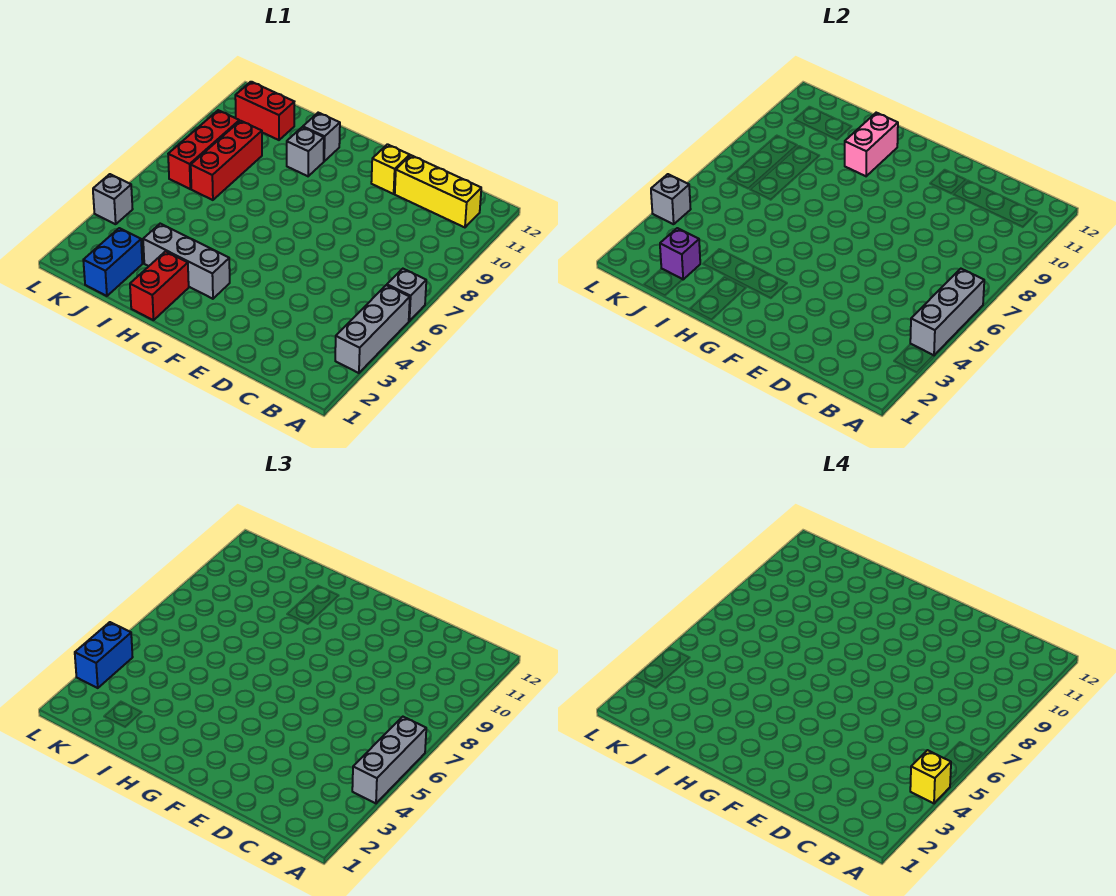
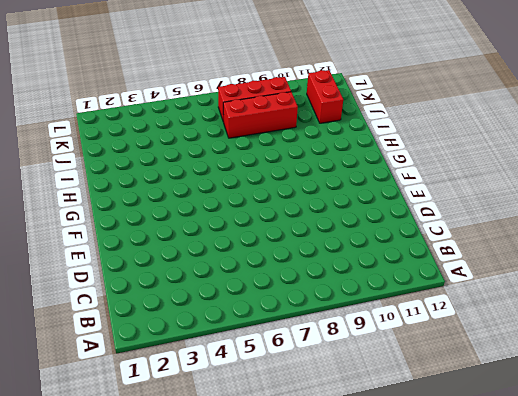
none -> grey brick A3:A5 level 1
none -> grey brick A6 level 1
none -> yellow brick B11:D11 level 1

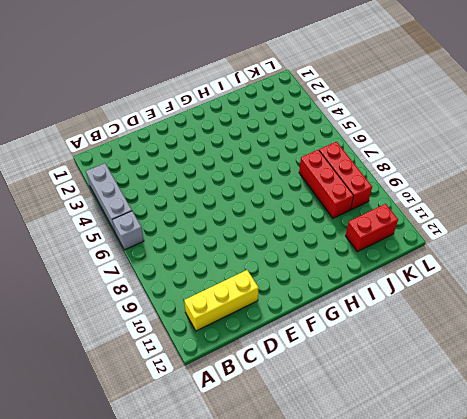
none -> yellow brick E11 level 1
none -> grey brick G3:I3 level 1
none -> red brick H1:H2 level 1

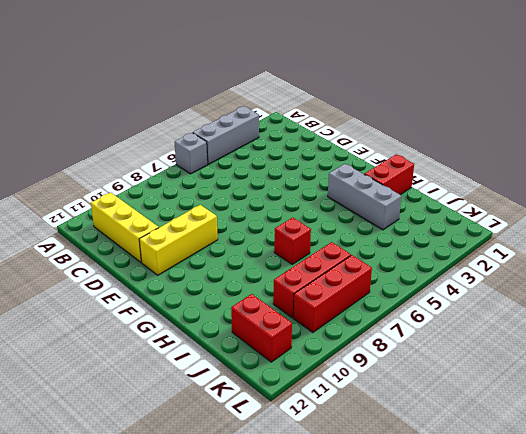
yellow brick E9:E11 level 1 -> yellow brick E11 level 1
red brick H7 level 1 -> none
none -> grey brick H10 level 1
none -> grey brick H11 level 1
none -> blue brick J1:J2 level 1

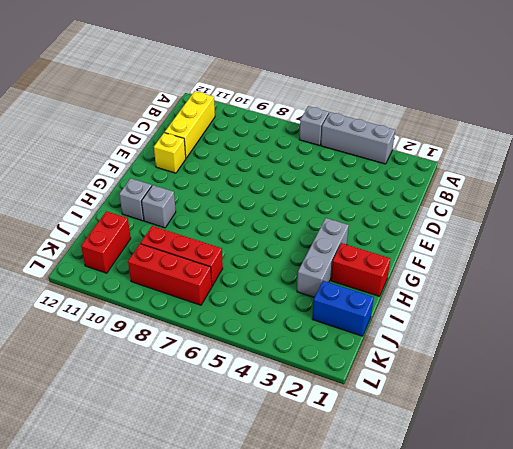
none -> grey brick L4 level 1
none -> grey brick A4:A6 level 2
none -> pink brick H10:H11 level 2

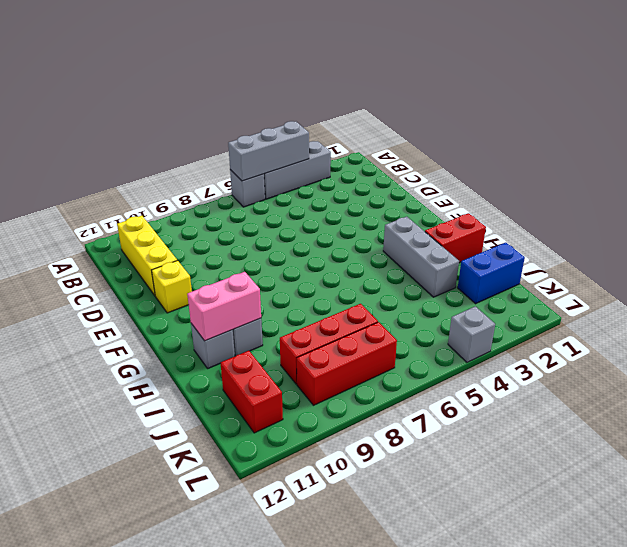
none -> purple brick J2 level 2
none -> grey brick L4 level 2
none -> grey brick A4:A6 level 3

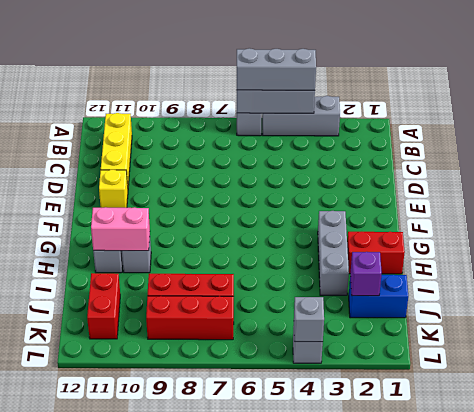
none -> blue brick L3:L4 level 3
none -> yellow brick A4 level 4

